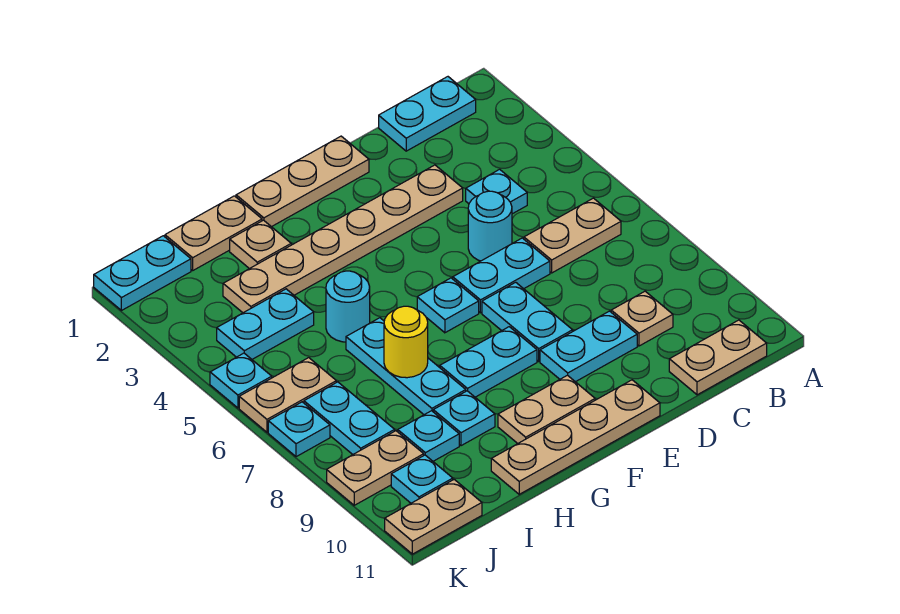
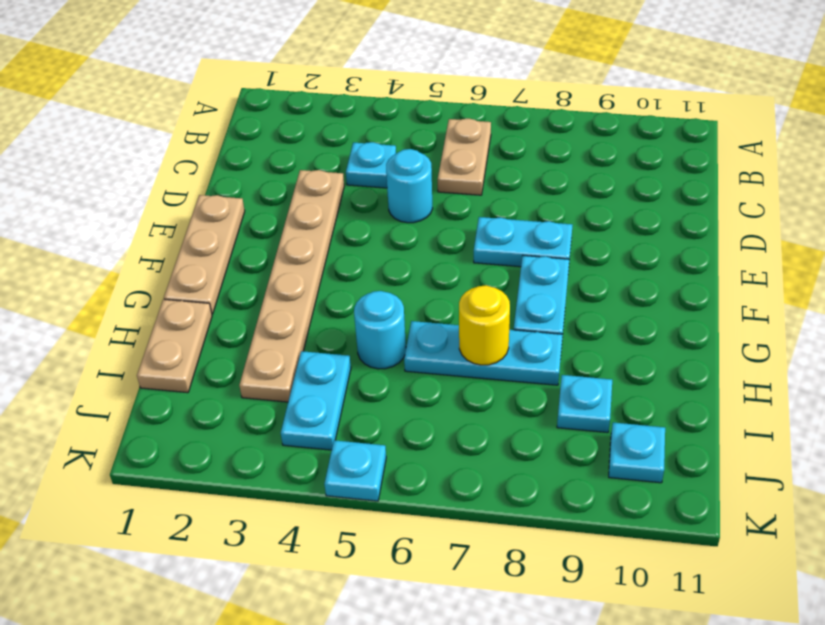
none -> cyan plate B1:C1 level 1
none -> tan plate B11:C11 level 1
none -> tan plate C9 level 1
none -> cyan plate D6:E6 level 1

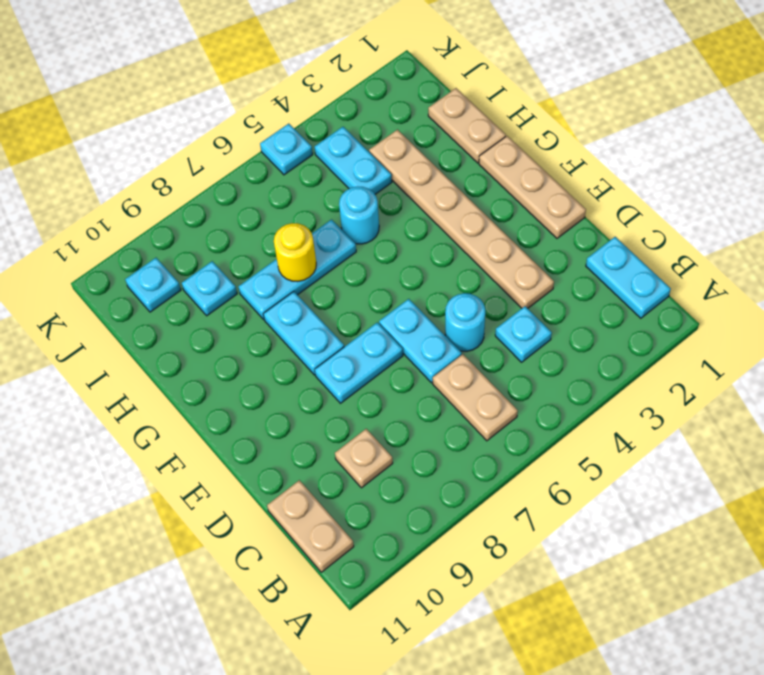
none -> cyan plate D9:E9 level 1
none -> tan plate E11:H11 level 1
none -> cyan plate F6 level 1
none -> tan plate F10:G10 level 1

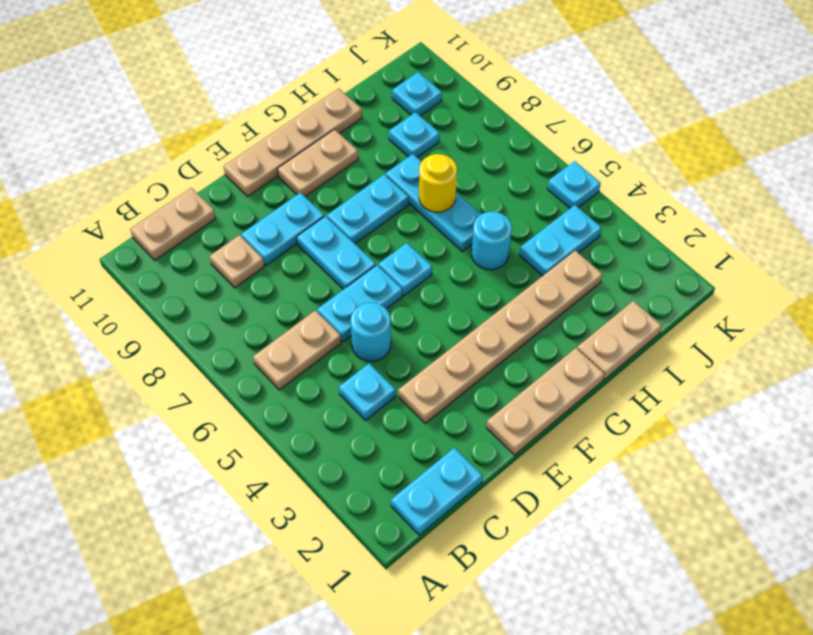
none -> tan plate H2 level 1
none -> cyan plate H9 level 1
none -> cyan plate J1:K1 level 1
none -> tan plate J6:K6 level 1

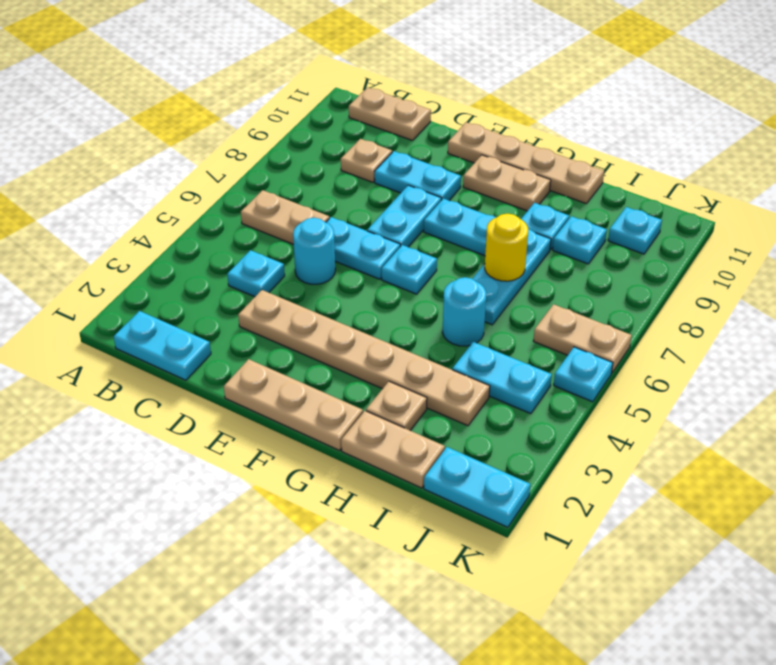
none -> cyan plate J7:J8 level 1
none -> tan plate J9:K9 level 1
none -> tan plate J11:K11 level 1
none -> cyan plate K7 level 1

